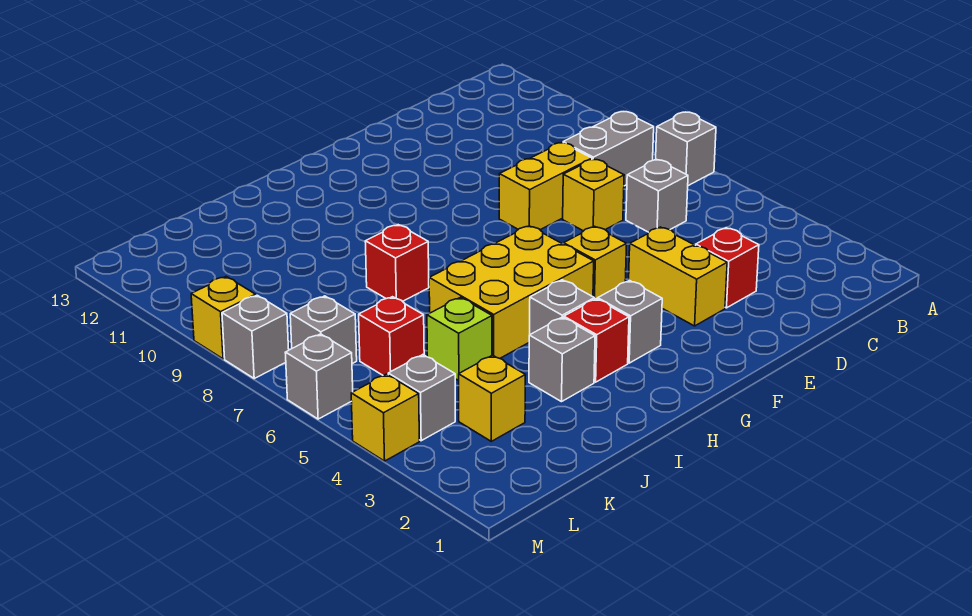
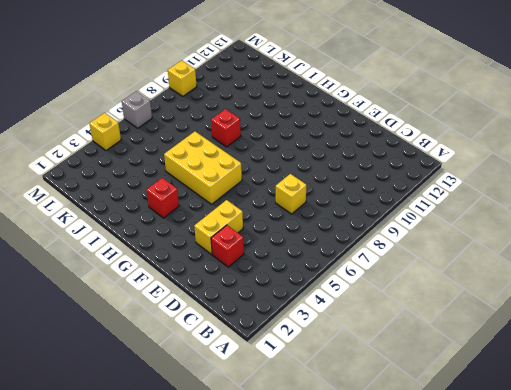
none -> grey brick A7 level 1
none -> grey brick B8:C8 level 1
none -> grey brick C6 level 1

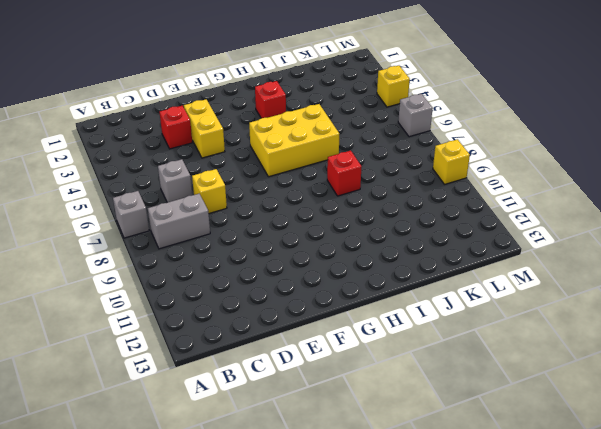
none -> yellow brick D8:E8 level 1
none -> yellow brick F5 level 1
none -> grey brick G3 level 1

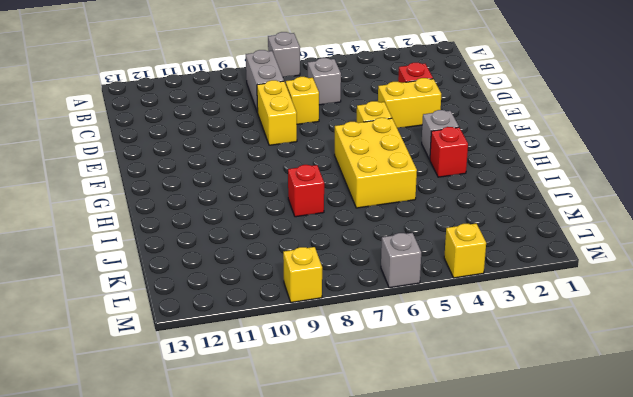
none -> grey brick H4 level 1
none -> grey brick I3 level 1
none -> lime brick J5 level 1

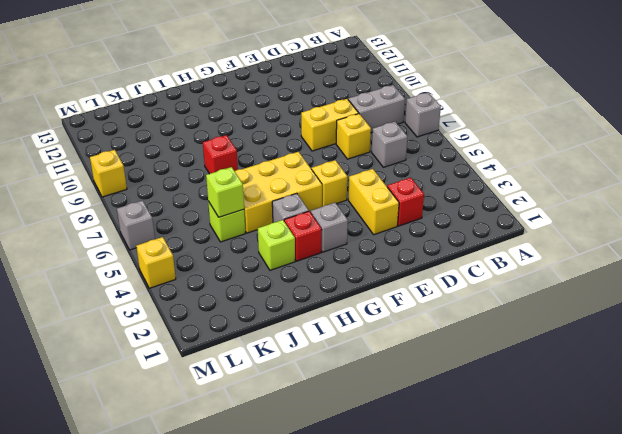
lime brick I3 level 1 -> grey brick I3 level 1
lime brick J5 level 2 -> none
none -> yellow brick K3 level 1
none -> red brick K6 level 1
none -> grey brick L4 level 1

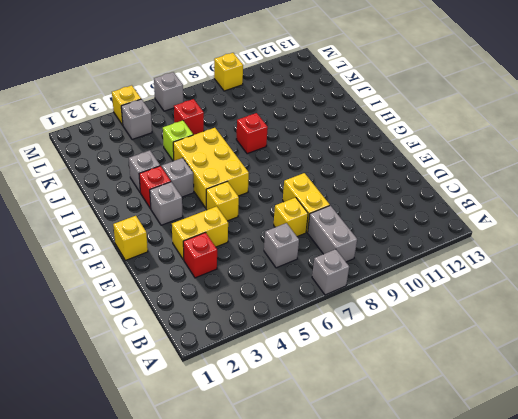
yellow brick F1 level 1 -> yellow brick K3 level 1
none -> grey brick L7 level 1
none -> grey brick M8 level 1

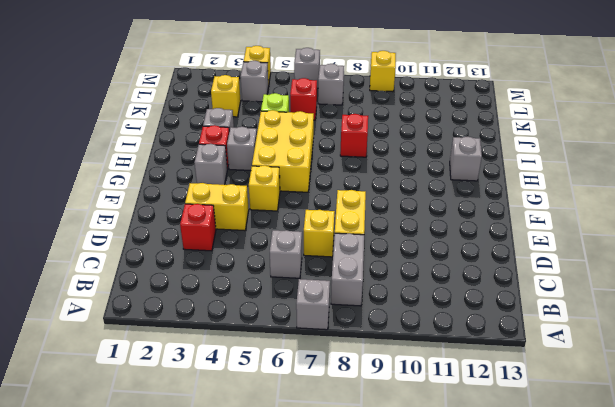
grey brick H12 level 1 -> grey brick M8 level 1

